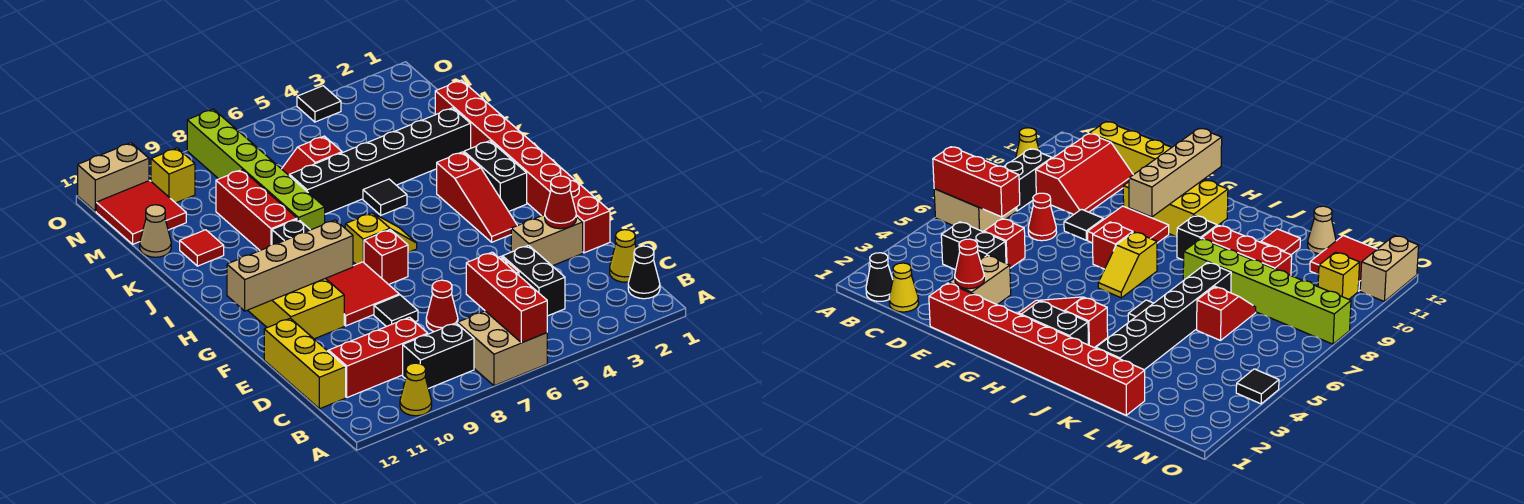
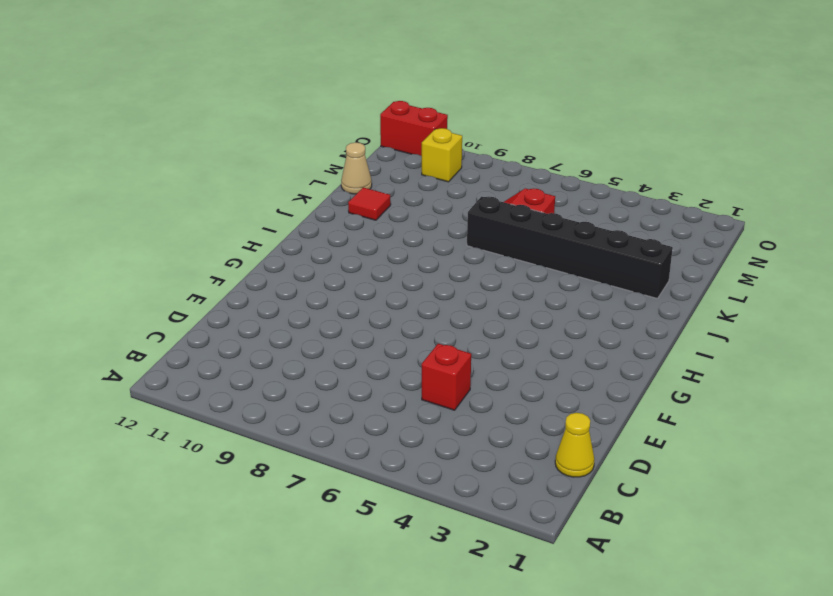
red brick O11:O12 level 1 -> tan brick O11:O12 level 1
none -> tan brick A6:B7 level 1
none -> yellow cone A10 level 1
none -> black cone B1 level 1
none -> black brick B8:B9 level 1

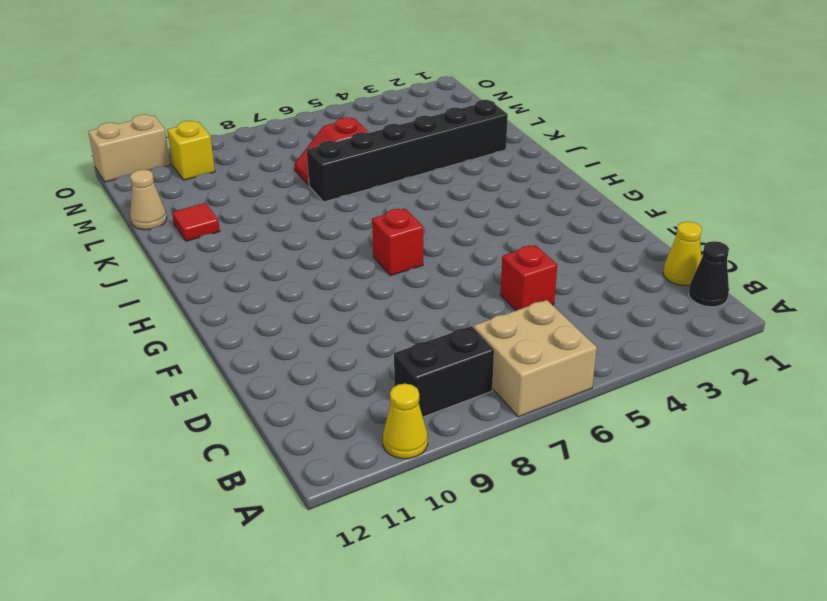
none -> black brick C4:D4 level 1
none -> red slope C9:D11 level 1 top C
none -> yellow brick C12:E12 level 1
none -> red cone D7 level 1

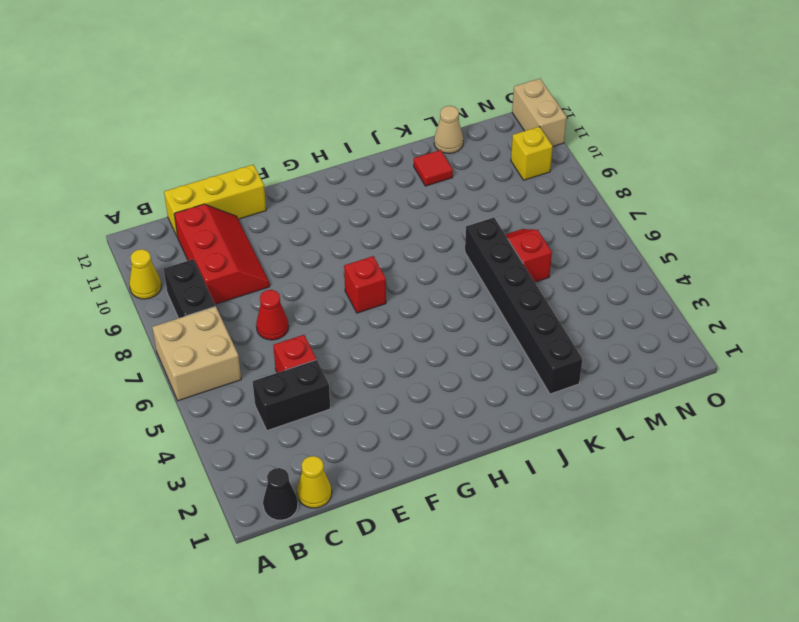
none -> red brick E1:L1 level 1
none -> tan brick E2:E3 level 1
none -> black tile E8 level 1
none -> red tile F8:G9 level 1

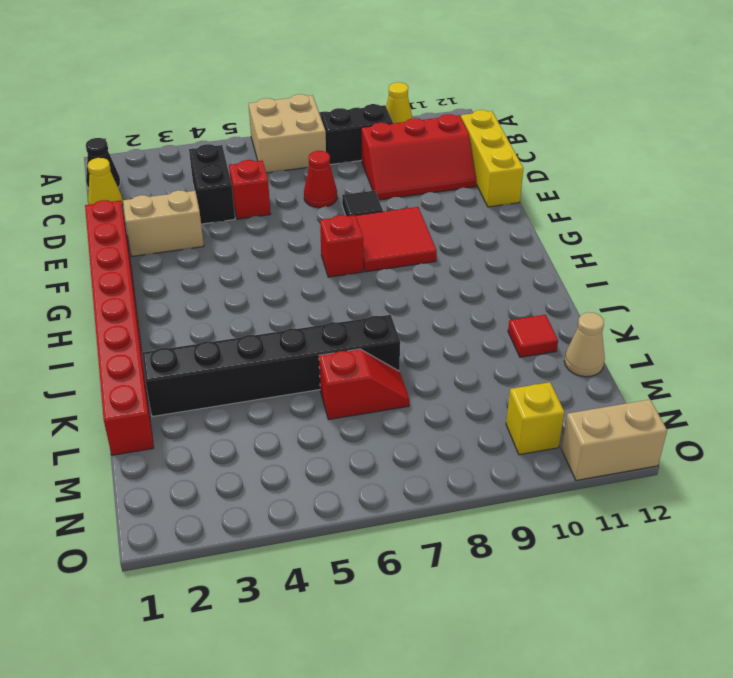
none -> yellow brick F10:H11 level 1
none -> red slope G3:I3 level 1 top I
none -> black brick H2:I2 level 1
none -> yellow slope H6:H7 level 1 top 7

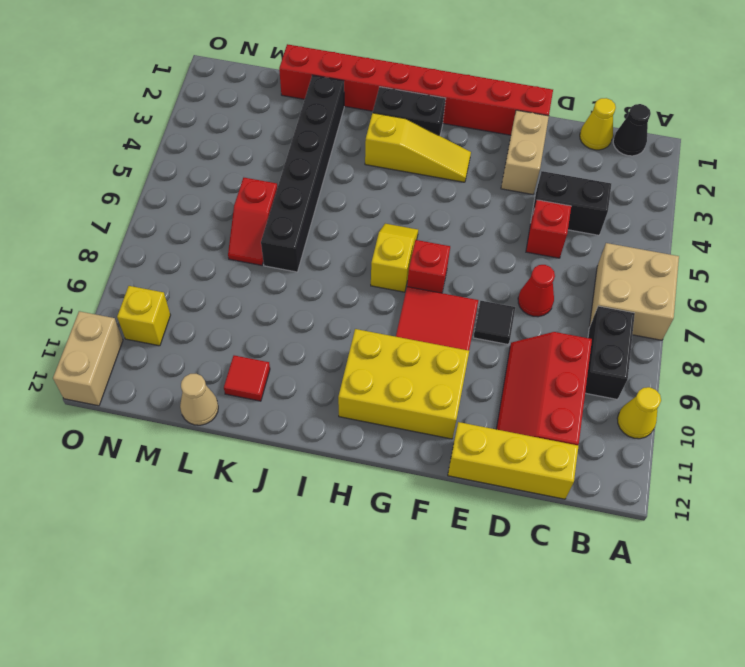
yellow slope G3:I3 level 1 top I -> red slope G3:I3 level 1 top I
none -> black brick I9 level 1
none -> black tile J5 level 1
none -> lime brick J8:O8 level 1
none -> red brick J9:L9 level 1

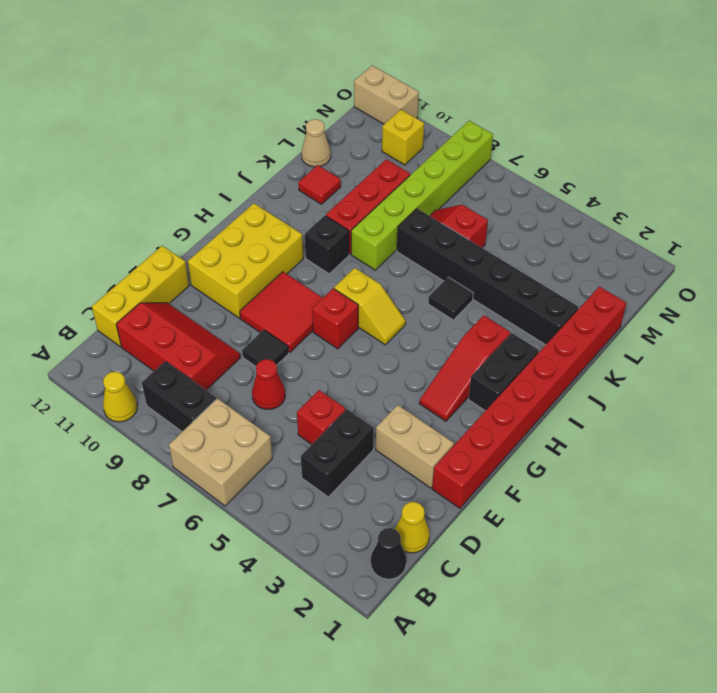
none -> red tile M11:N12 level 1
none -> black tile O4 level 1
none -> red brick A6:C6 level 2
none -> red cone E2 level 2

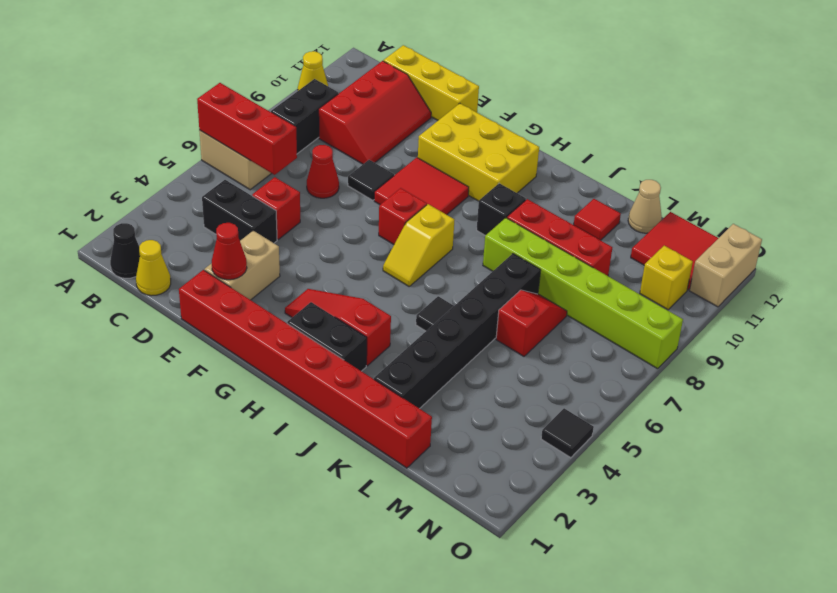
none -> tan brick G9:G12 level 2

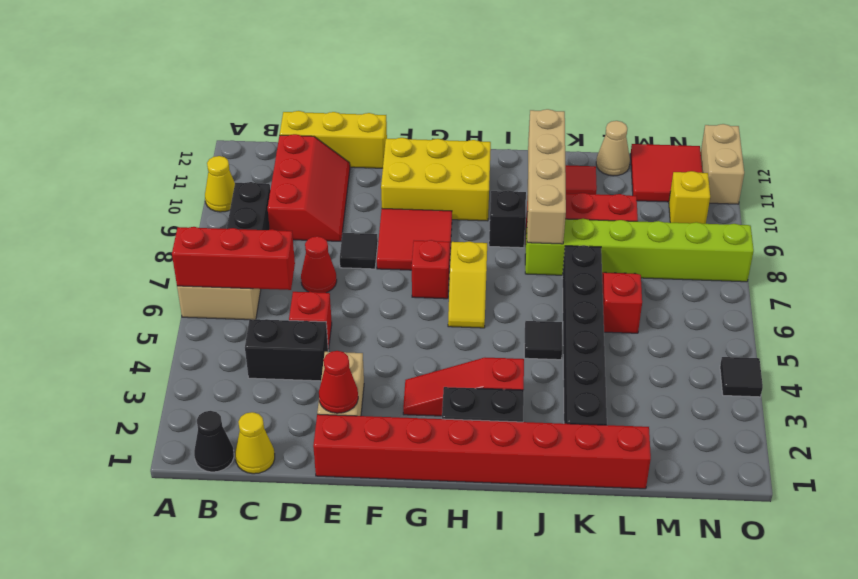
tan brick J8:J11 level 2 -> tan brick G9:G12 level 2

